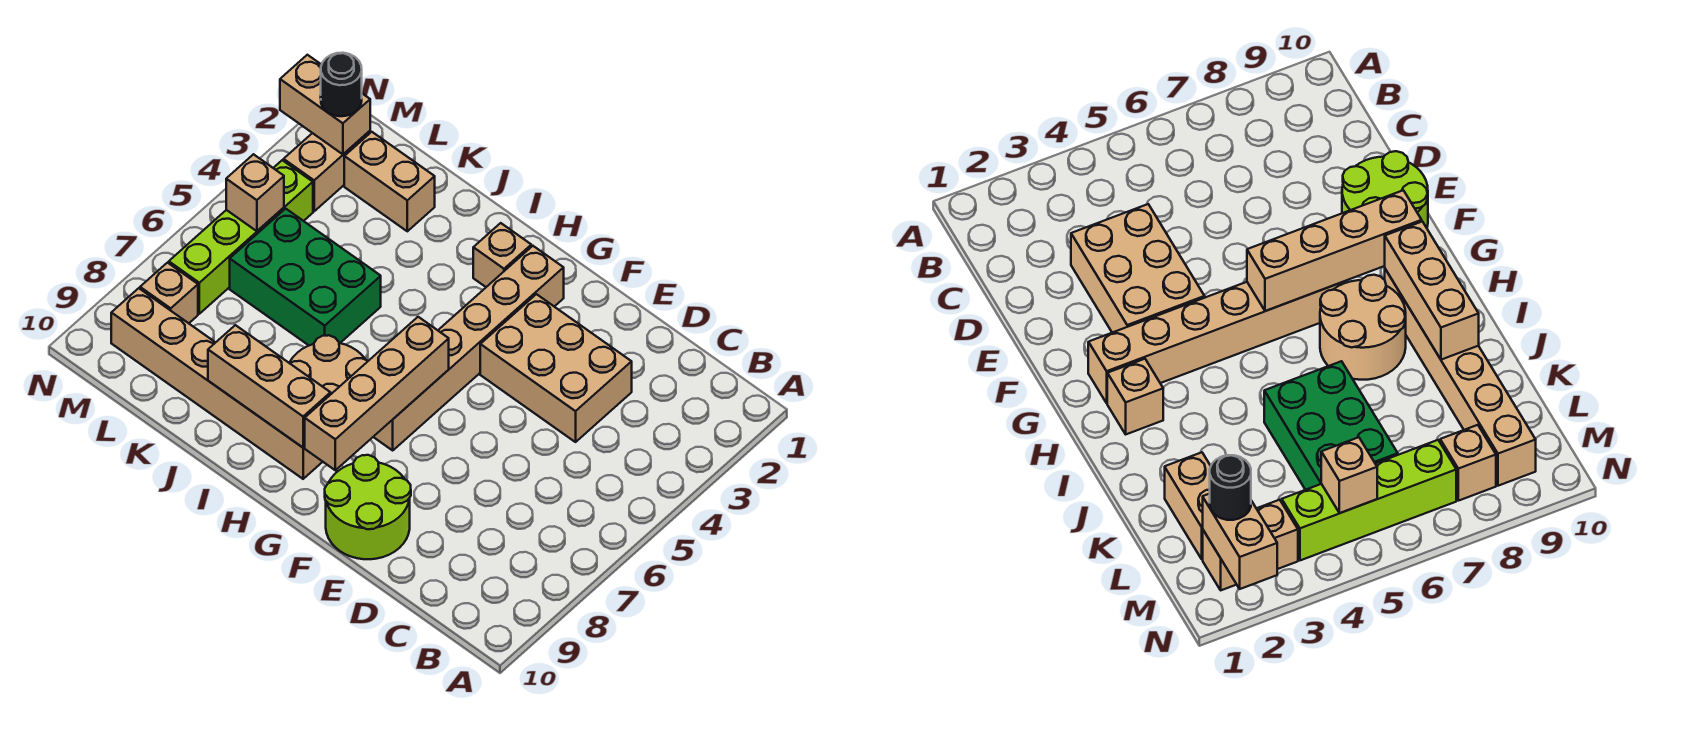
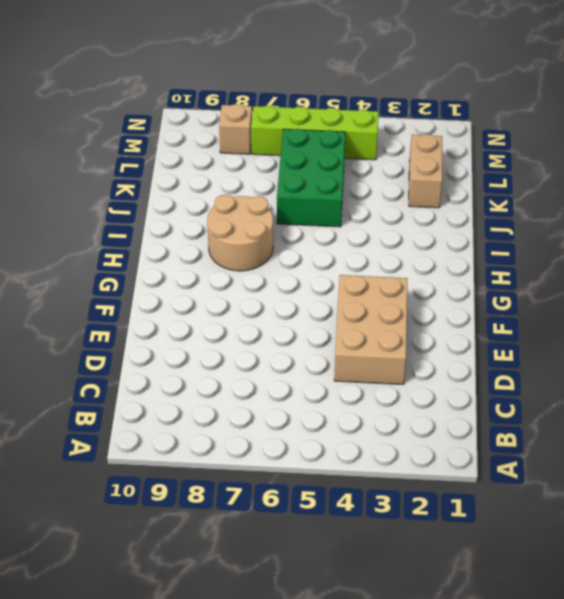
none -> lime round brick E9:F10 level 1
none -> tan brick G2:G7 level 1
none -> tan brick H2 level 1

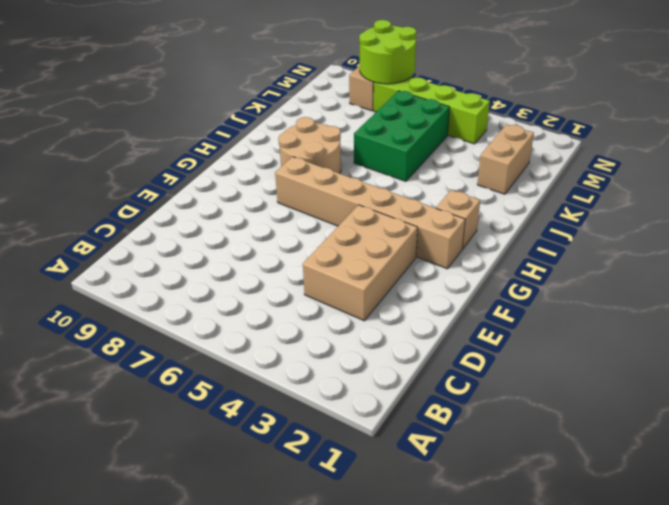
lime round brick M7:N8 level 2 -> lime round brick E9:F10 level 1
none -> tan brick H9:M9 level 1
none -> tan brick M2:M3 level 1
none -> tan brick G6:G9 level 2

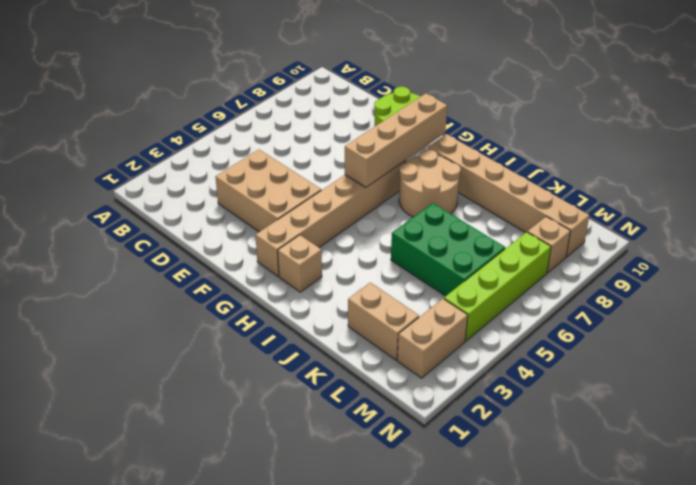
none -> tan brick H9:J9 level 2
none -> tan brick M2:N2 level 2
none -> tan brick M5 level 2

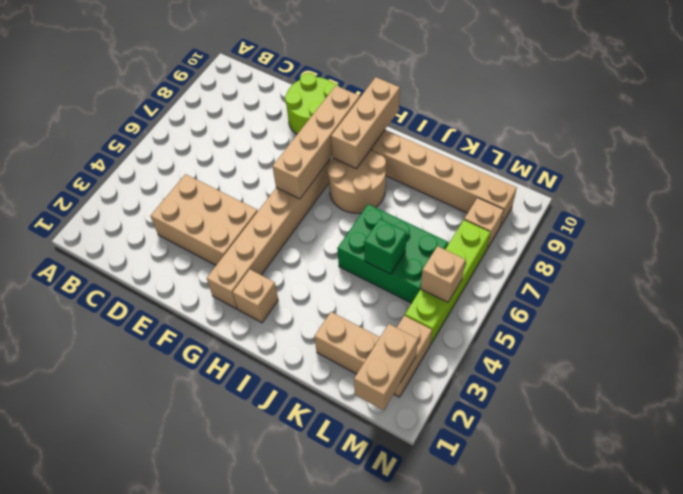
tan brick H8:H10 level 2 -> tan brick H9:J9 level 2
green brick K5 level 2 -> none
tan brick M1:M2 level 2 -> tan brick M2:N2 level 2
none -> black round brick M2 level 3

